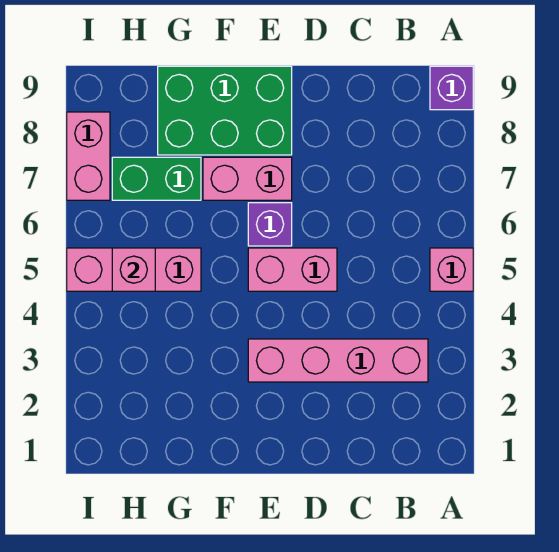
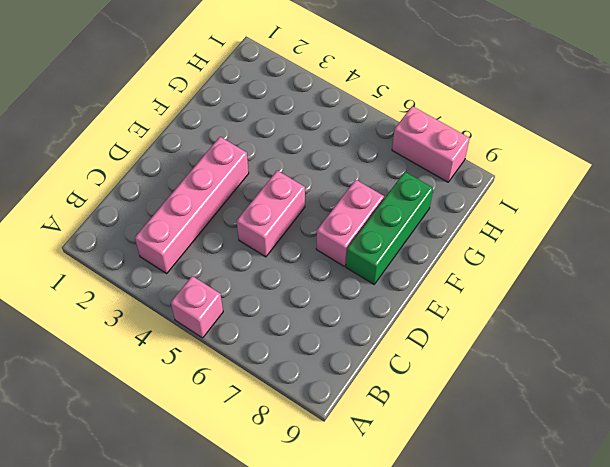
green brick E8:G8 level 1 -> green brick E8:G9 level 1
none -> purple brick A9 level 1
none -> purple brick E6 level 1

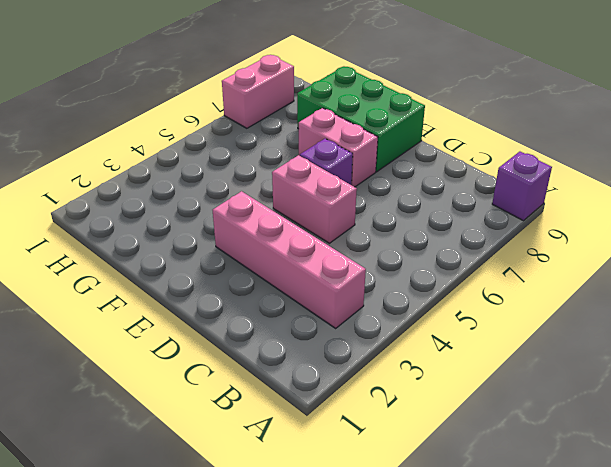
none -> pink brick A5 level 1
none -> pink brick G5:I5 level 1

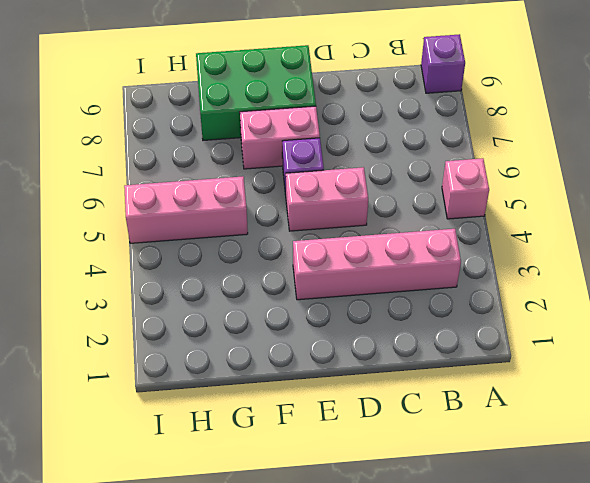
none -> green brick G7:H7 level 1
none -> pink brick I7:I8 level 1

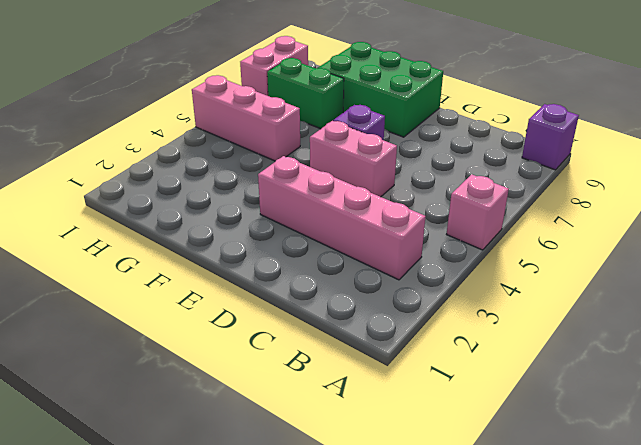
none -> pink brick E7:F7 level 1
none -> pink brick H5 level 2

